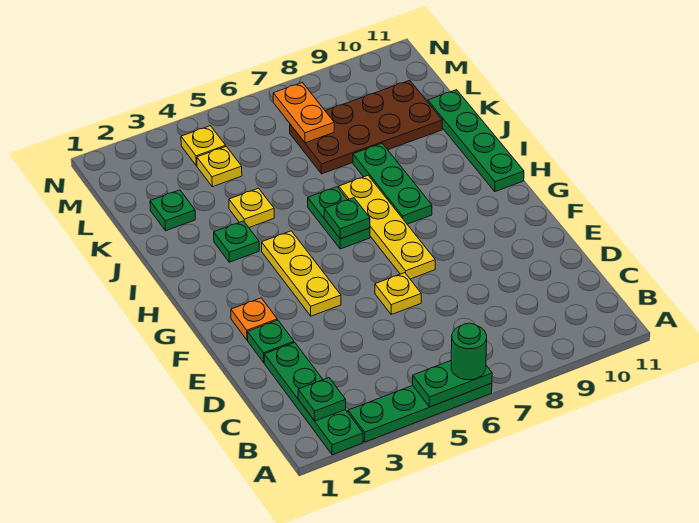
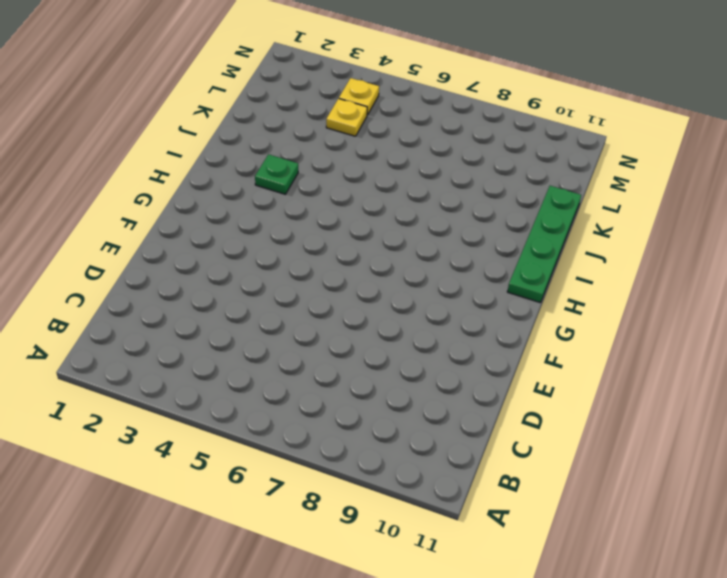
none -> green plate A2:D2 level 1
none -> green plate A3:A6 level 1
none -> green plate E2 level 1

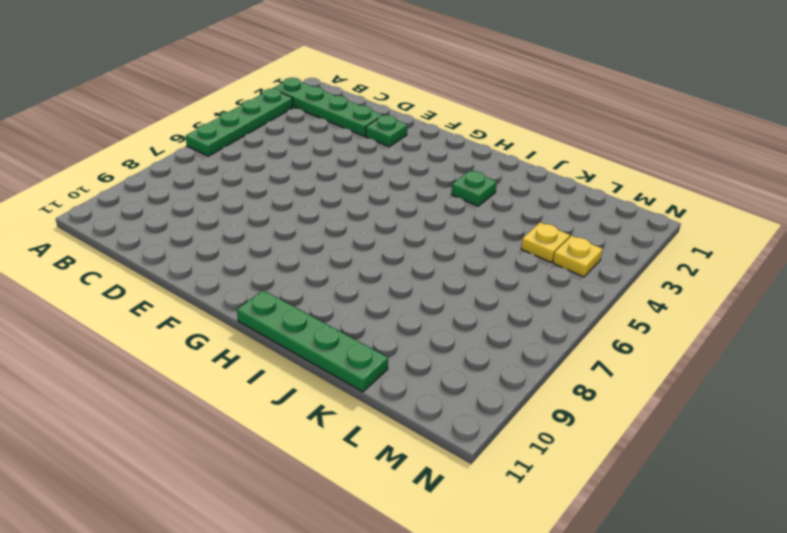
none -> yellow plate E6 level 1
none -> orange plate F2 level 1
none -> yellow plate F4:H4 level 1

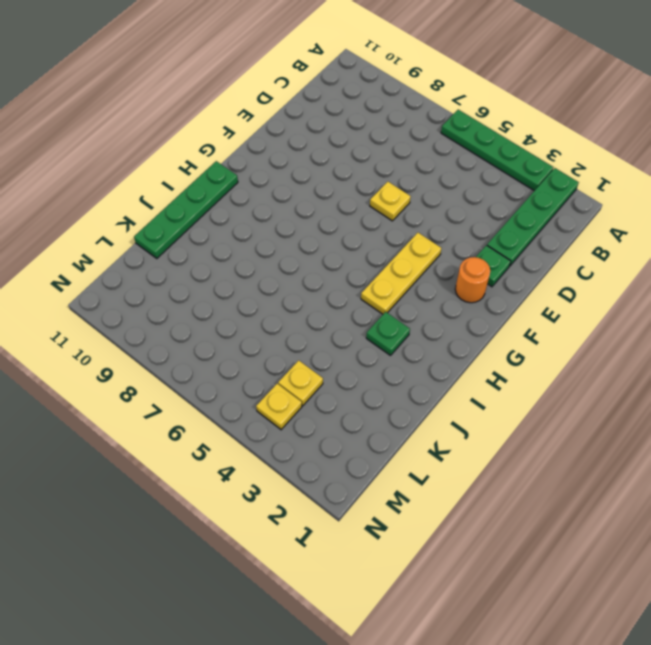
orange round brick F2 level 1 -> orange plate F2 level 1
none -> yellow plate F7:I7 level 1
none -> green plate H6:I6 level 1
none -> green plate H8:J8 level 1

